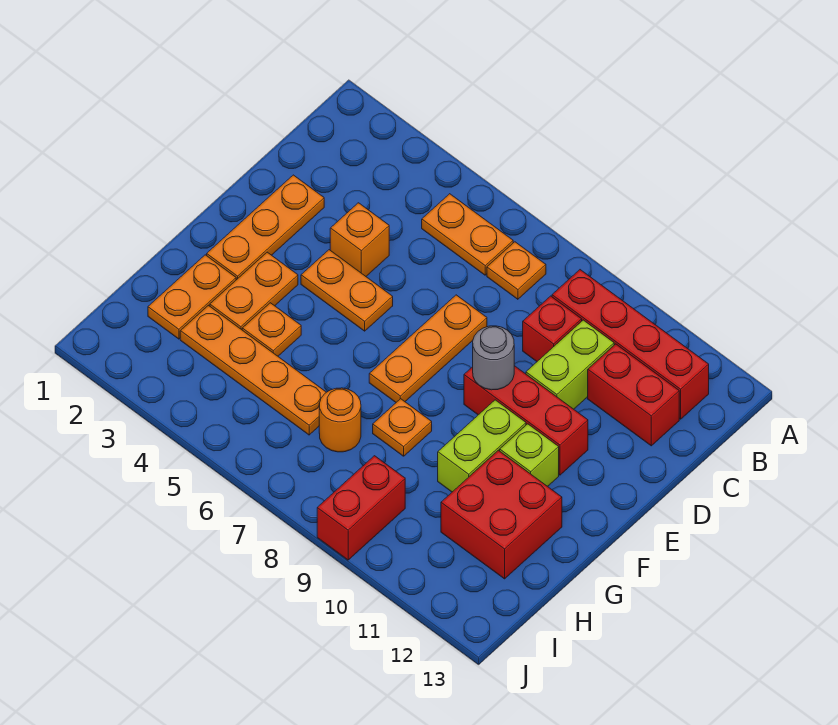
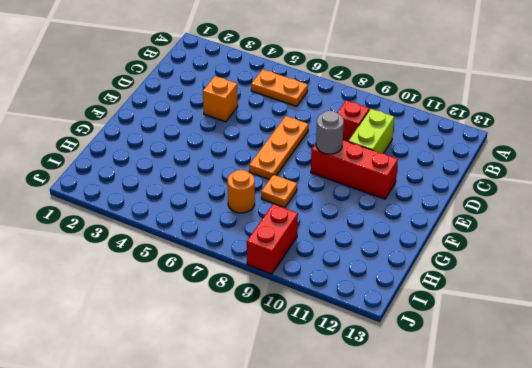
none -> orange plate B7 level 1
none -> red brick B9:B12 level 1
none -> red brick C11:C12 level 1

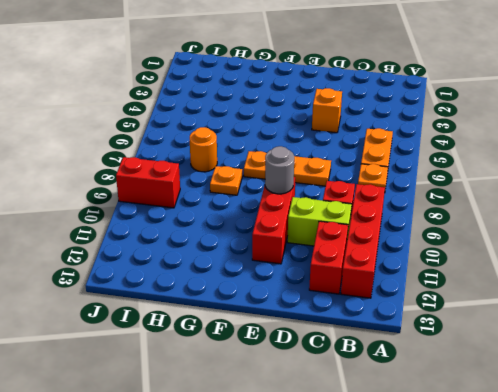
none -> orange plate D2:F2 level 1
none -> orange plate E4:E5 level 1
none -> orange plate F3:G3 level 1

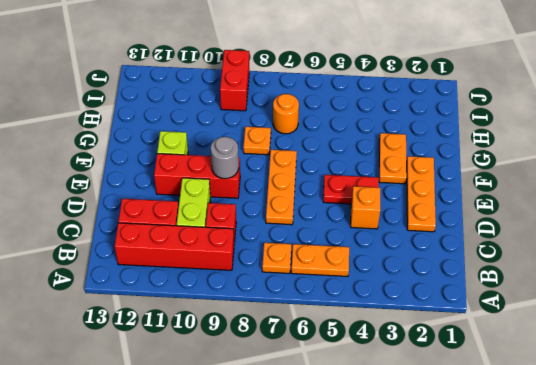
red plate E4:E5 level 1 -> orange plate E4:E5 level 1
none -> lime brick F10:G10 level 1
none -> orange plate G2:H2 level 1
none -> orange plate G4 level 1

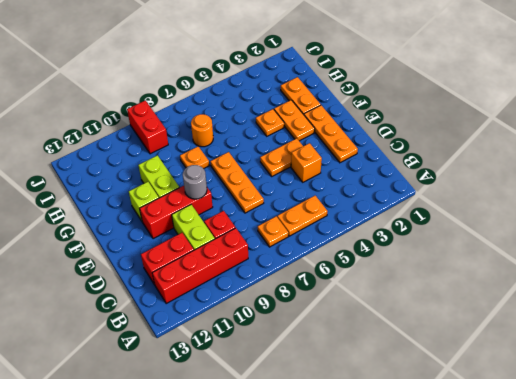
none -> red brick G11:H12 level 1
none -> orange plate H3:H6 level 1

